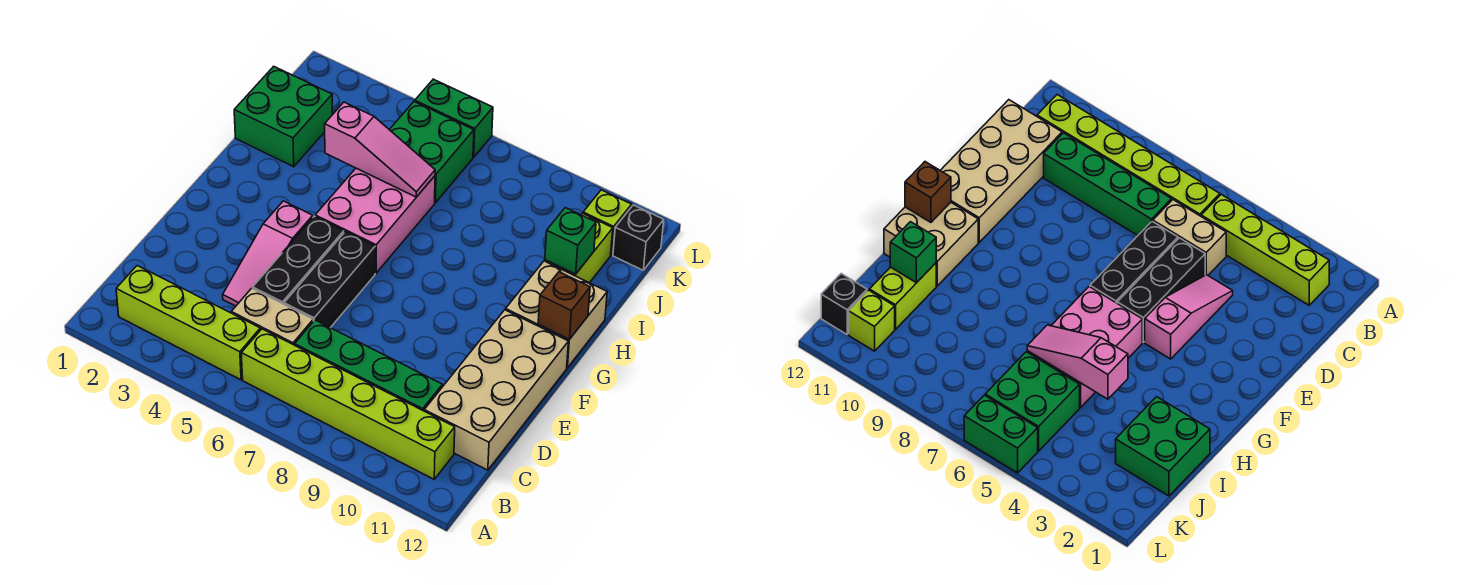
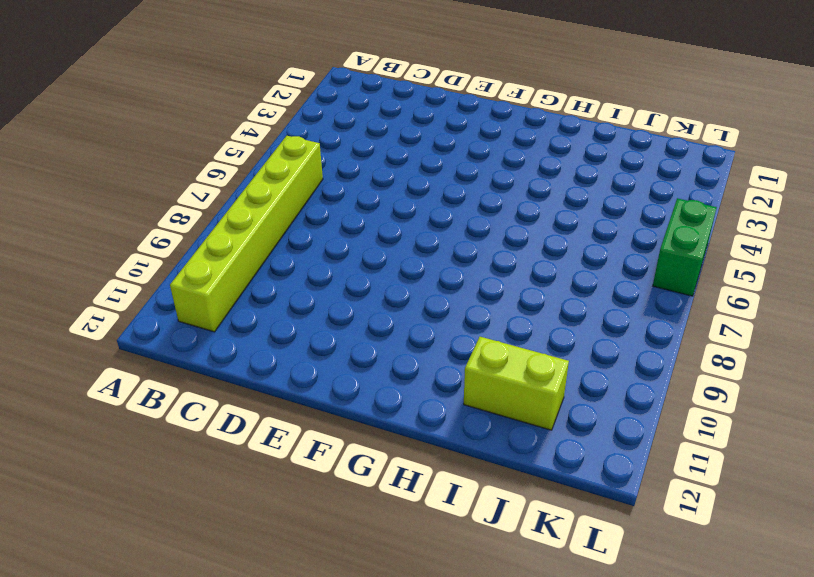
none -> lime brick B2:B5 level 1
none -> tan brick C5:C6 level 1
none -> green brick C7:C10 level 1

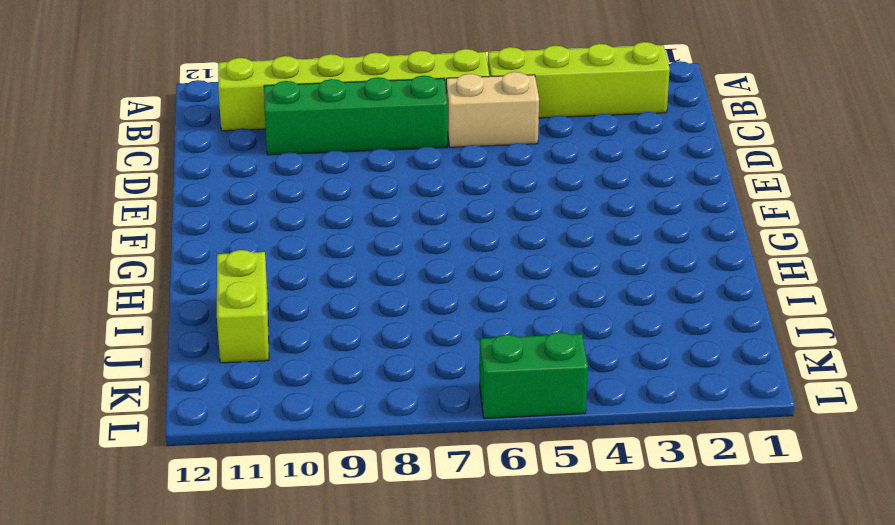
none -> tan brick C11:F12 level 1
none -> pink slope D4:F4 level 1 top F
none -> black brick D5:F5 level 1

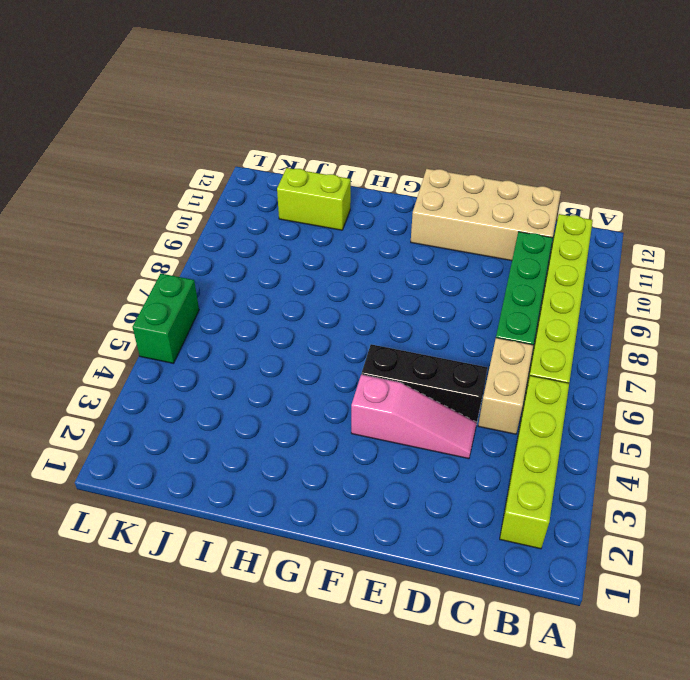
none -> black brick D6:F6 level 1
none -> pink brick G5:I6 level 1
none -> tan brick G11:H12 level 1

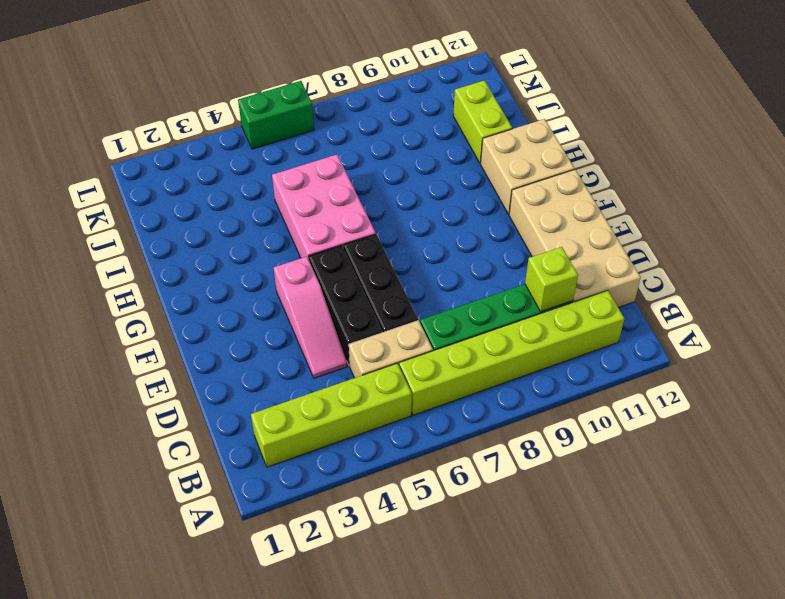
lime brick C10 level 2 -> lime brick K11 level 1
none -> green brick I1:J2 level 1
none -> green brick J5:K6 level 1
none -> black brick K12 level 1

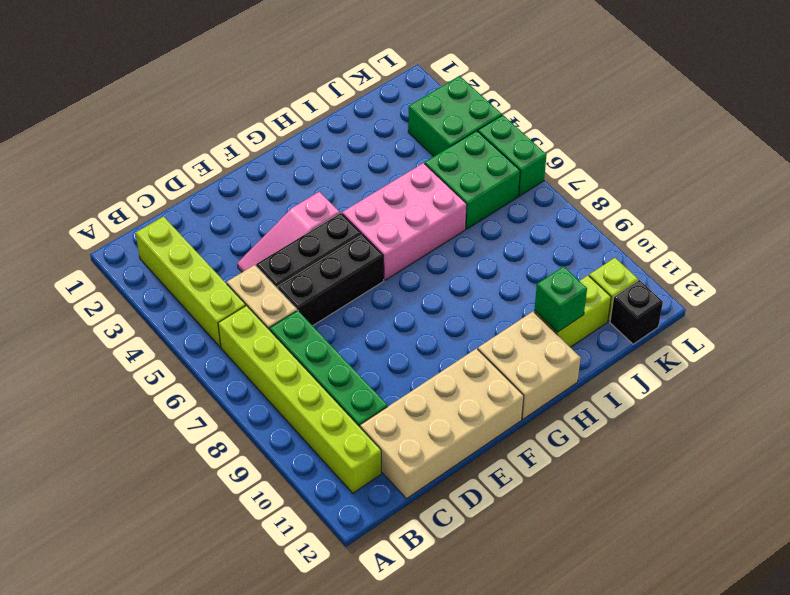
green brick K3:L4 level 1 -> green brick I1:J2 level 1
none -> brown brick G12 level 2
none -> pink slope I4:I6 level 2 top 4

